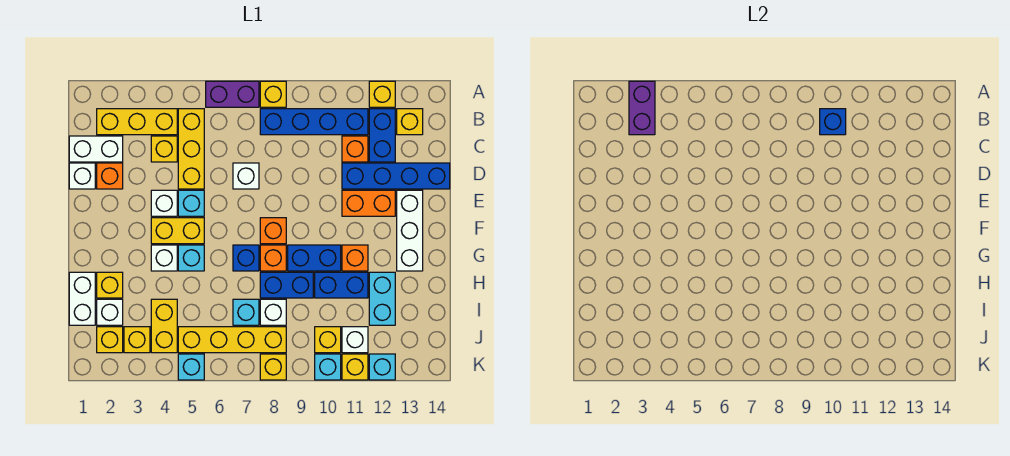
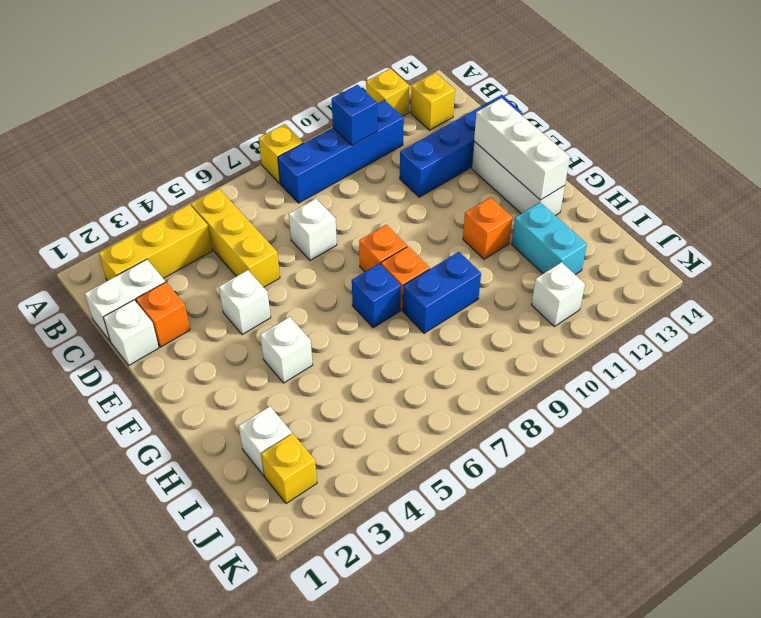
white brick E13:G13 level 2 -> none
none -> purple brick A6:A7 level 1
none -> blue brick B12:C12 level 1
none -> yellow brick C4 level 1
none -> orange brick C11 level 1

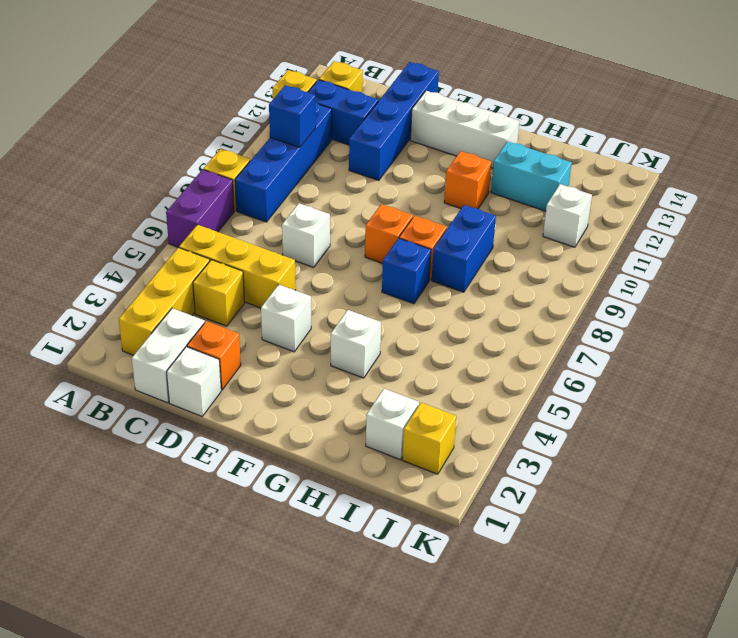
none -> orange brick C11 level 1
none -> cyan brick E5 level 1
none -> orange brick E11:E12 level 1
none -> yellow brick F4:F5 level 1

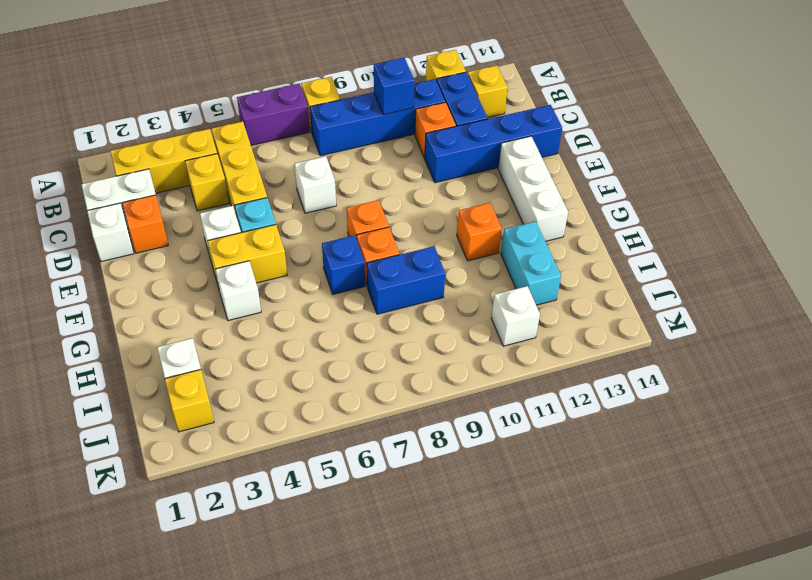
none -> orange brick E11:E12 level 1
none -> cyan brick G5 level 1
none -> blue brick G9:G10 level 1
none -> white brick H1:I1 level 1

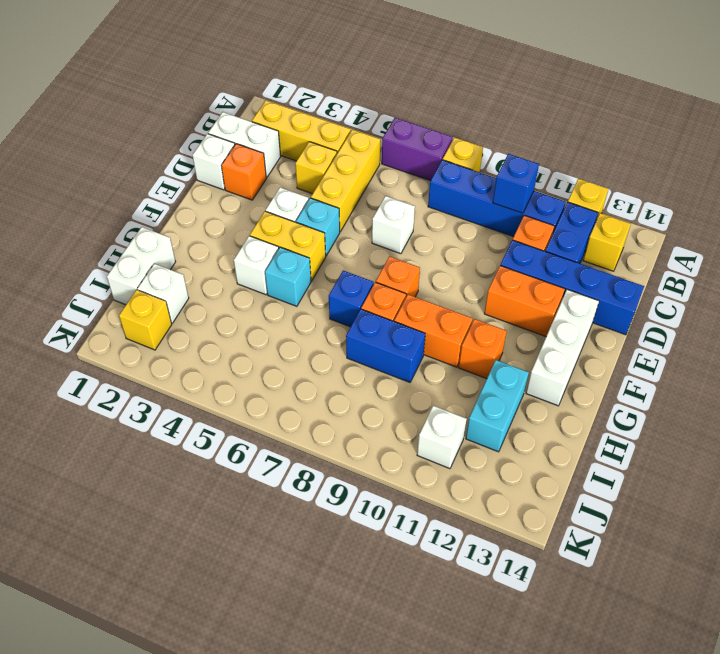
orange brick G9:G10 level 1 -> blue brick G9:G10 level 1
none -> yellow brick H2 level 1
none -> blue brick H10:H11 level 1
none -> yellow brick I4:J4 level 1
none -> cyan brick I7 level 1

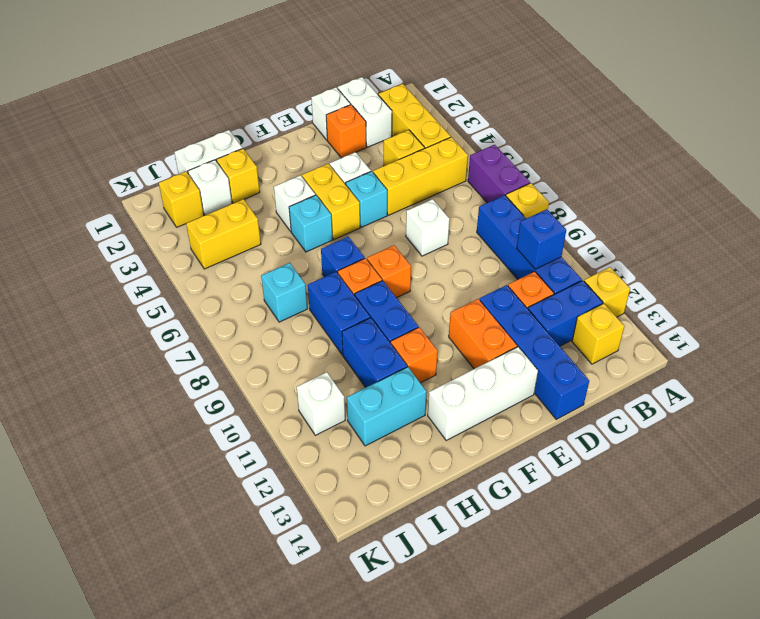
none -> white brick I8 level 1
none -> yellow brick J3 level 1
none -> yellow brick J5:J8 level 1
none -> yellow brick J10 level 1

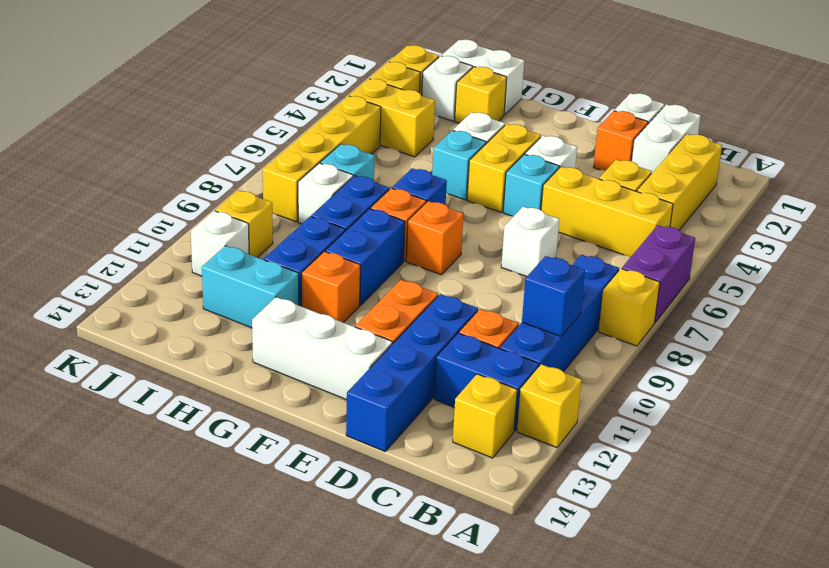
none -> cyan brick K5 level 1
none -> yellow brick K8 level 1
none -> cyan brick K10 level 1
none -> yellow brick K11 level 1

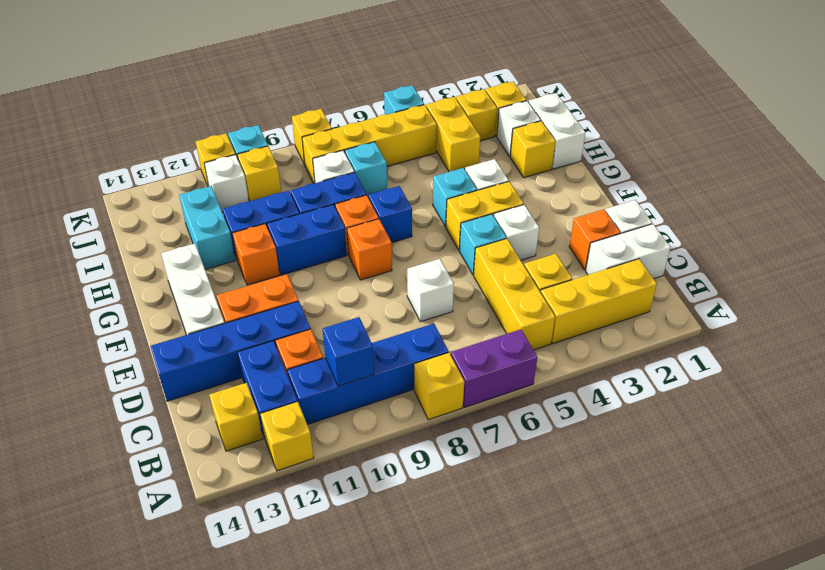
none -> cyan brick K12 level 1
none -> purple brick A3:B3 level 2

